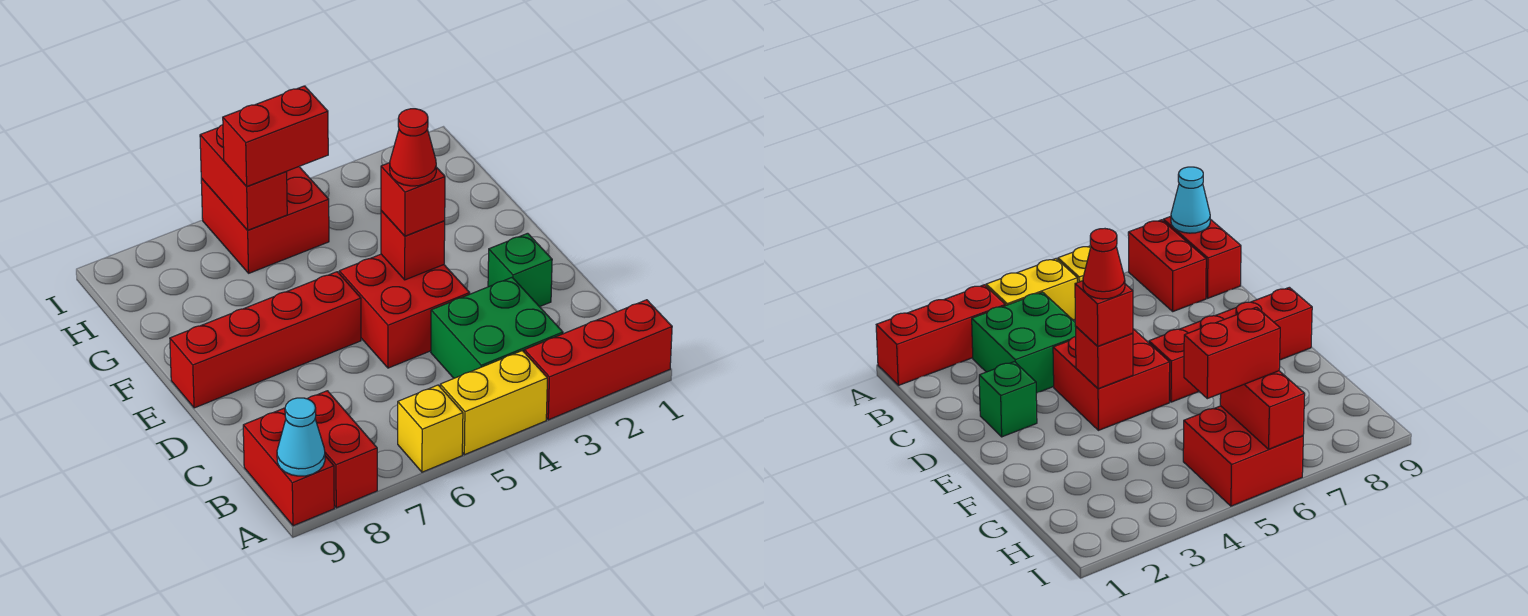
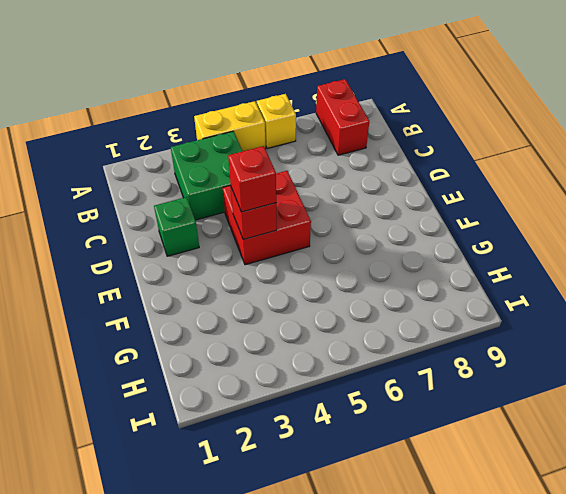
none -> red brick A1:A3 level 1
none -> red brick A9:B9 level 1
none -> red brick E6:E9 level 1

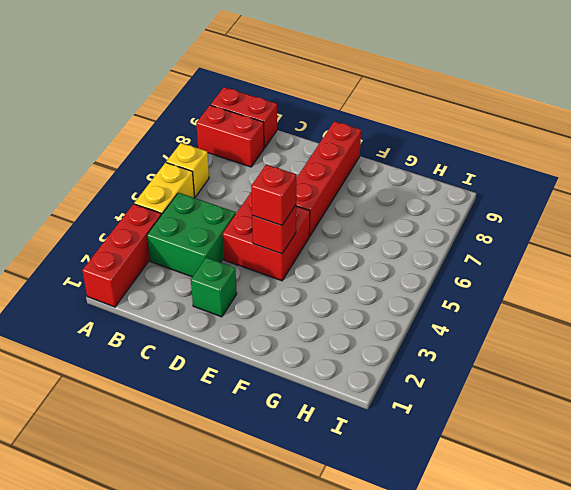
none -> red brick H5:I6 level 1
none -> cyan cone A9 level 2
none -> red brick H6:I6 level 2

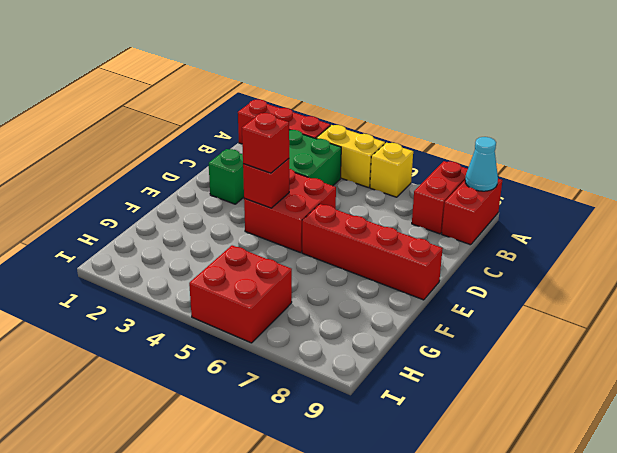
none -> red brick H6:I6 level 2
none -> red brick H5:H6 level 3
none -> red cone E4 level 4

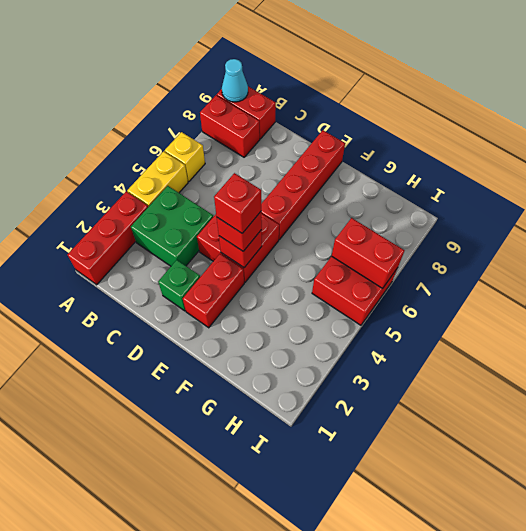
red brick E2:E3 level 1 -> red brick H5:H6 level 3
red brick E4 level 4 -> red cone E4 level 4

